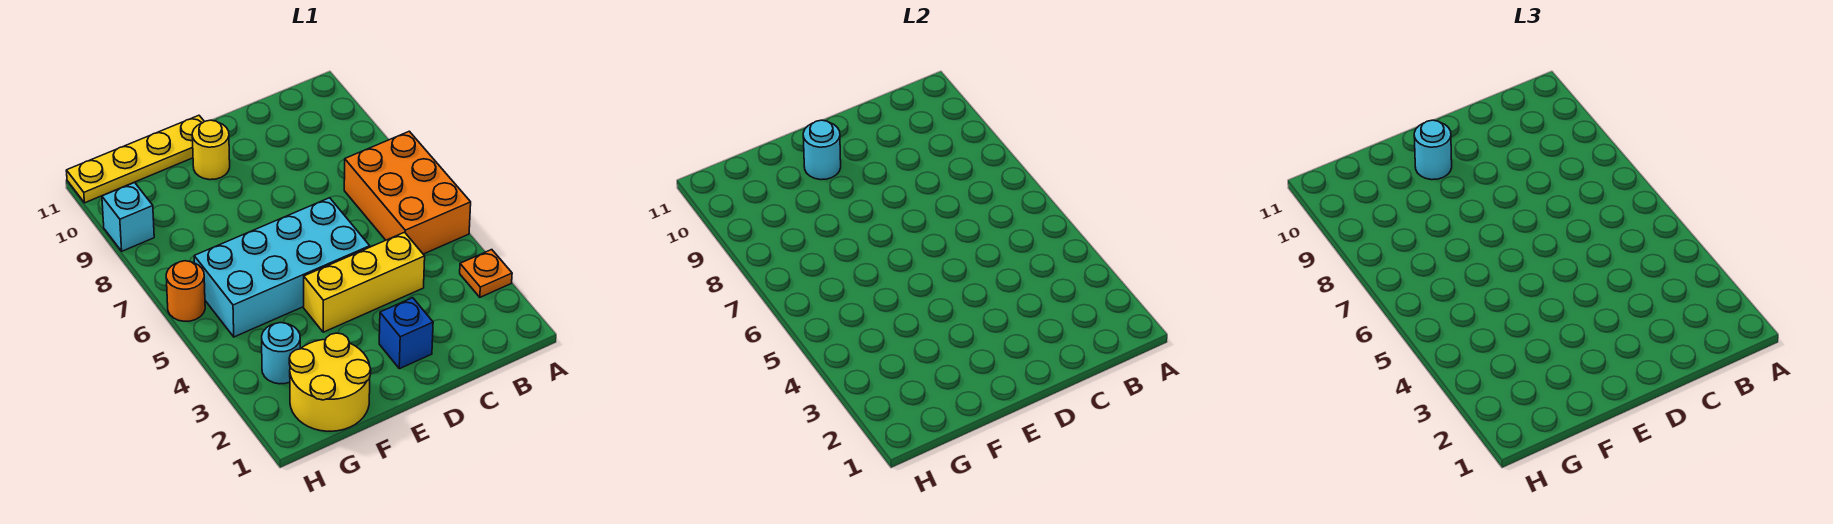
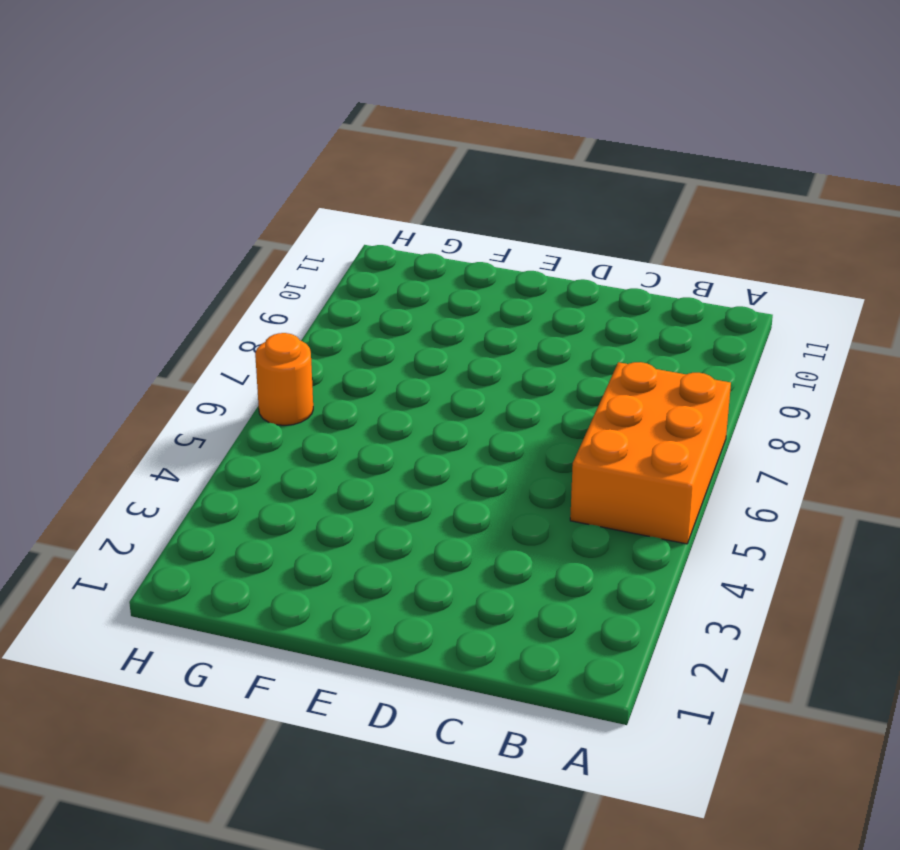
none -> orange plate A3 level 1
none -> yellow brick C4:E4 level 1
none -> blue brick D2 level 1

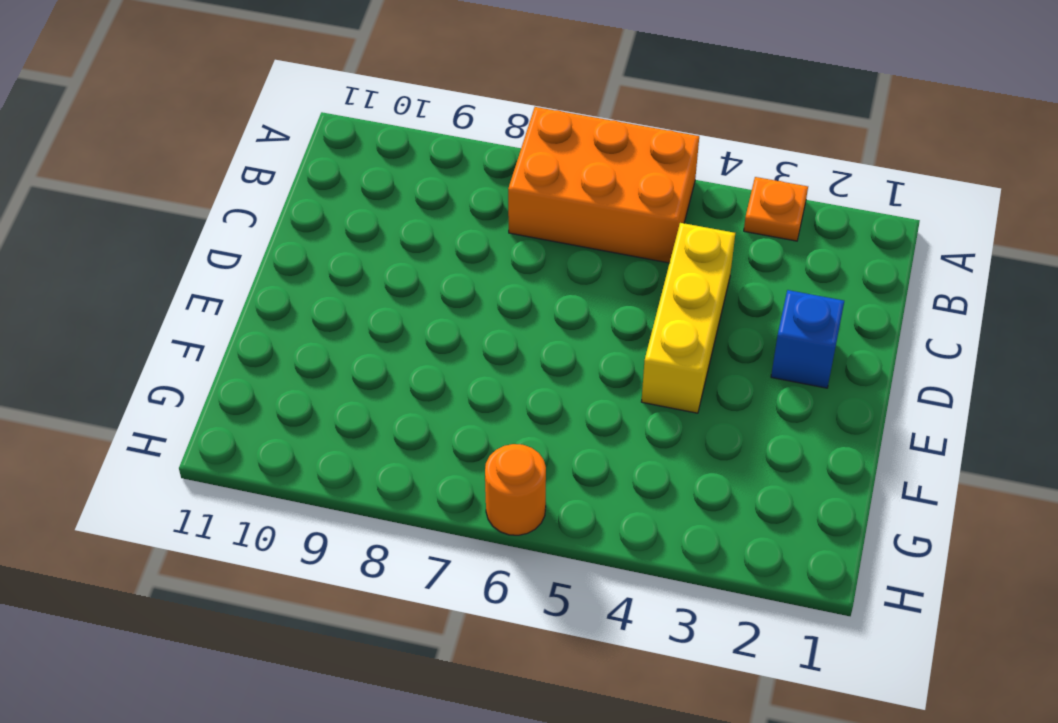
none -> cyan brick D5:G6 level 1
none -> yellow round brick E10 level 1
none -> yellow plate E11:H11 level 1

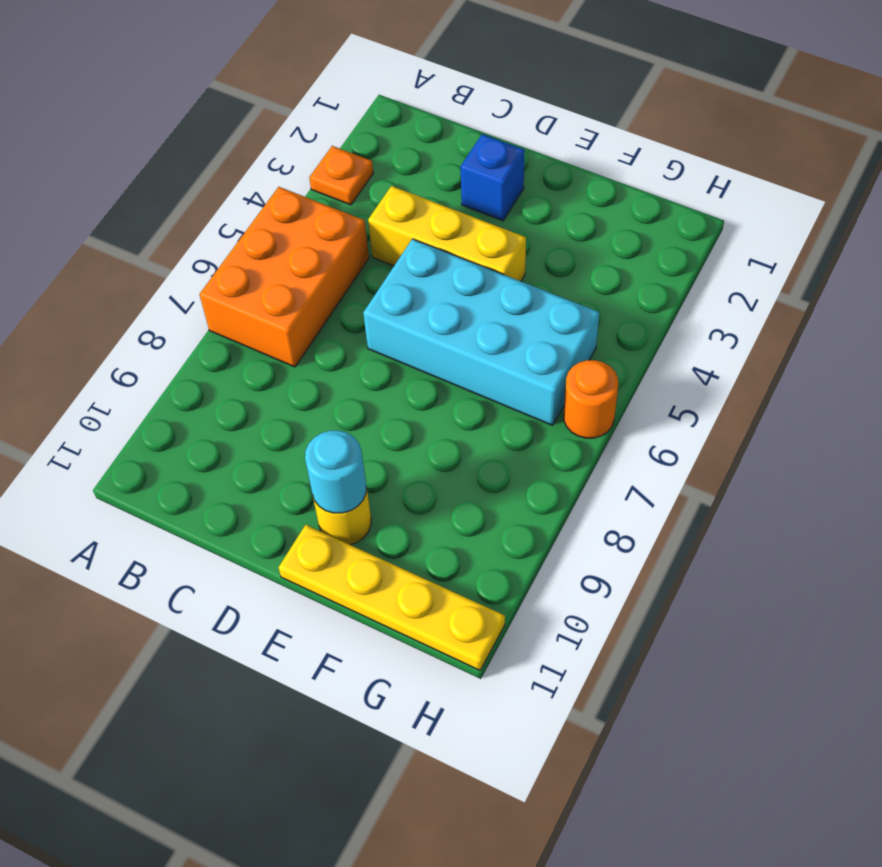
none -> yellow round brick F1:G2 level 1
none -> cyan round brick G3 level 1
none -> cyan brick H9 level 1

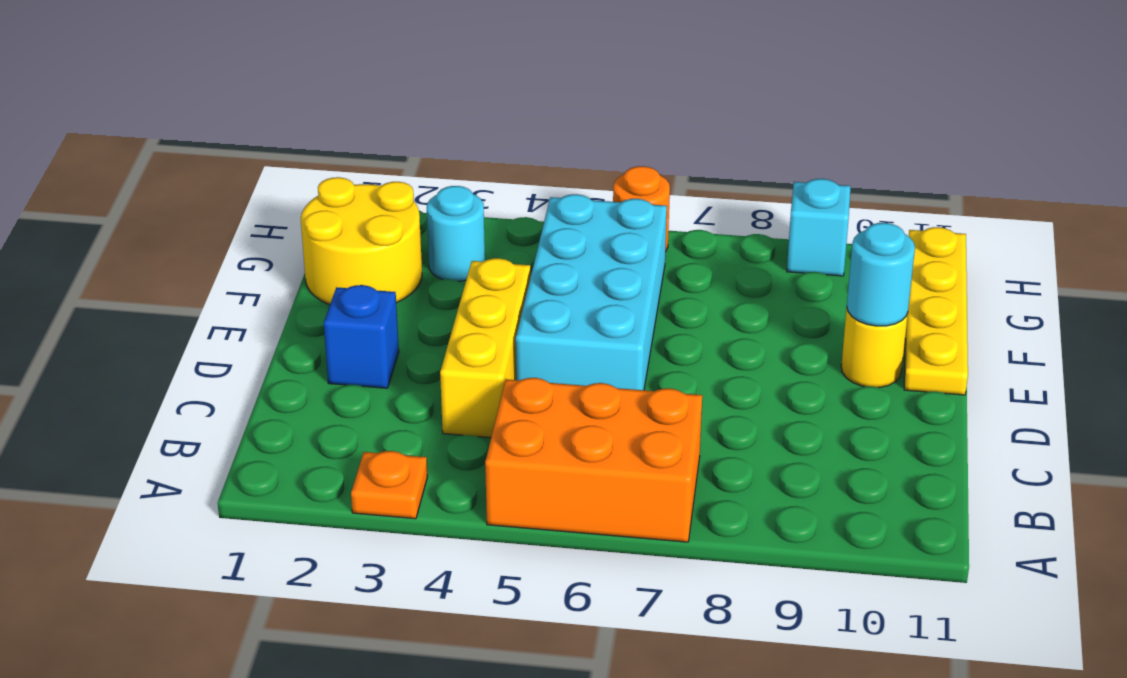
none -> cyan round brick E10 level 3

